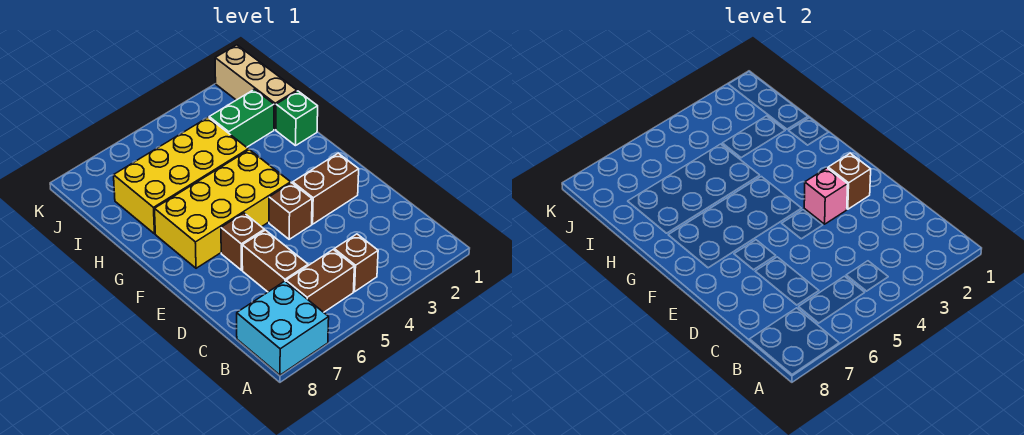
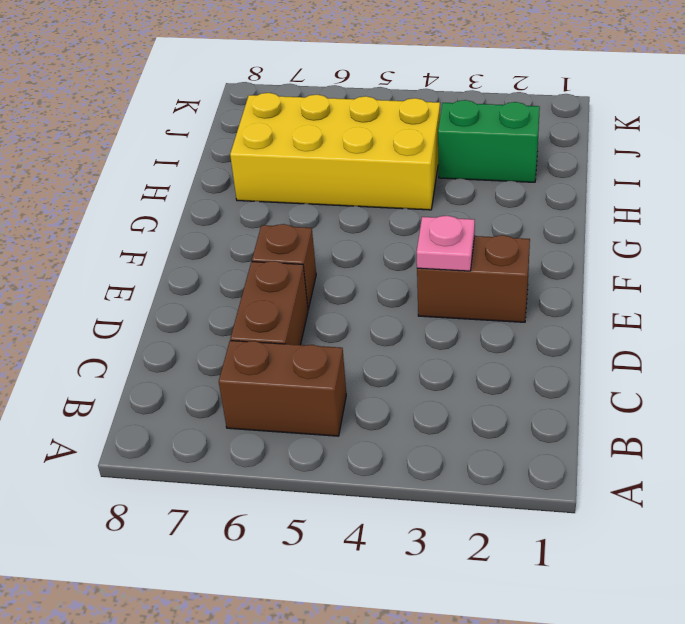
pink plate E3 level 2 -> pink brick E3 level 2
none -> cyan brick A7:B8 level 1
none -> brown brick B4 level 1
none -> brown brick E4 level 1

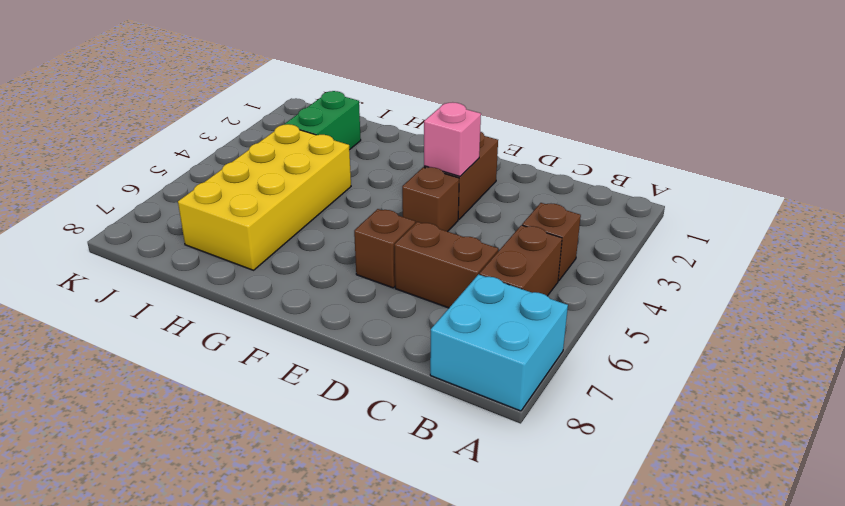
none -> yellow brick F4:G7 level 1
none -> green brick H1 level 1
none -> tan brick I1:K1 level 1

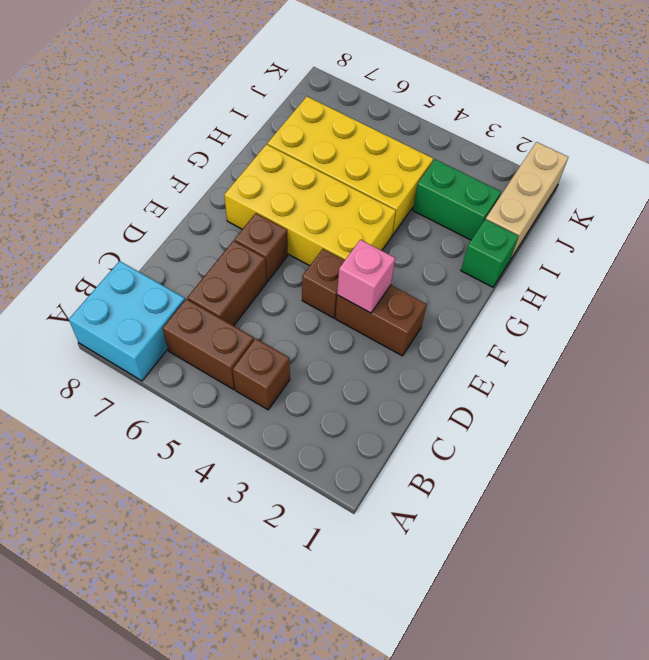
none -> brown brick E2 level 2

